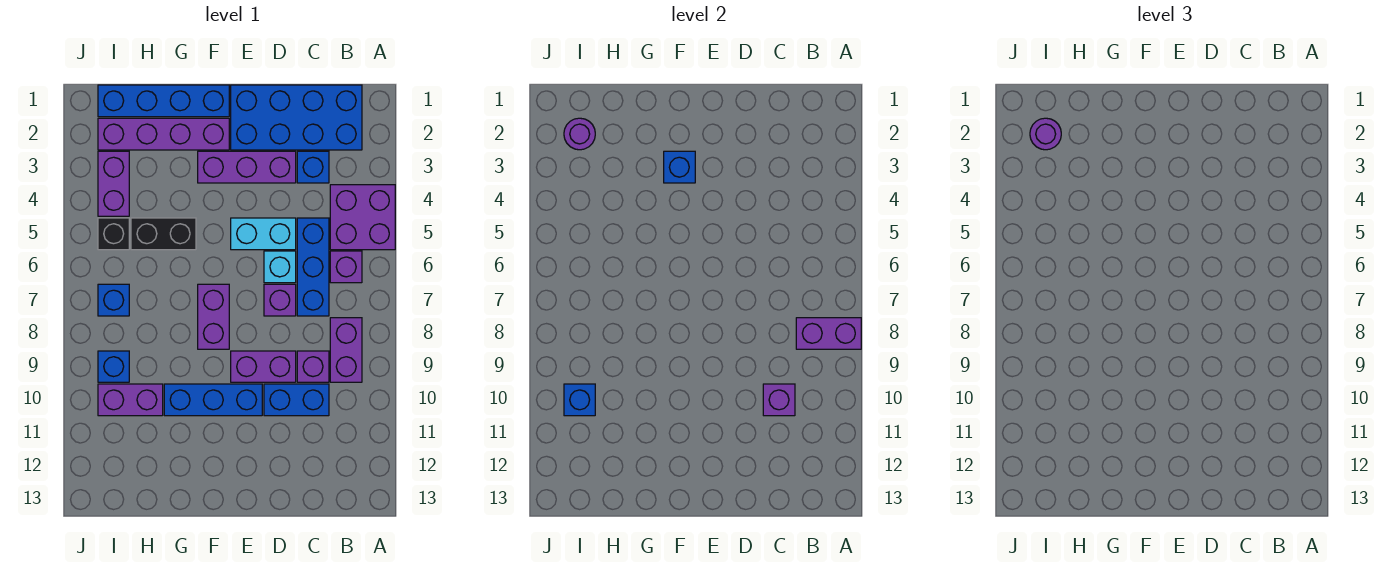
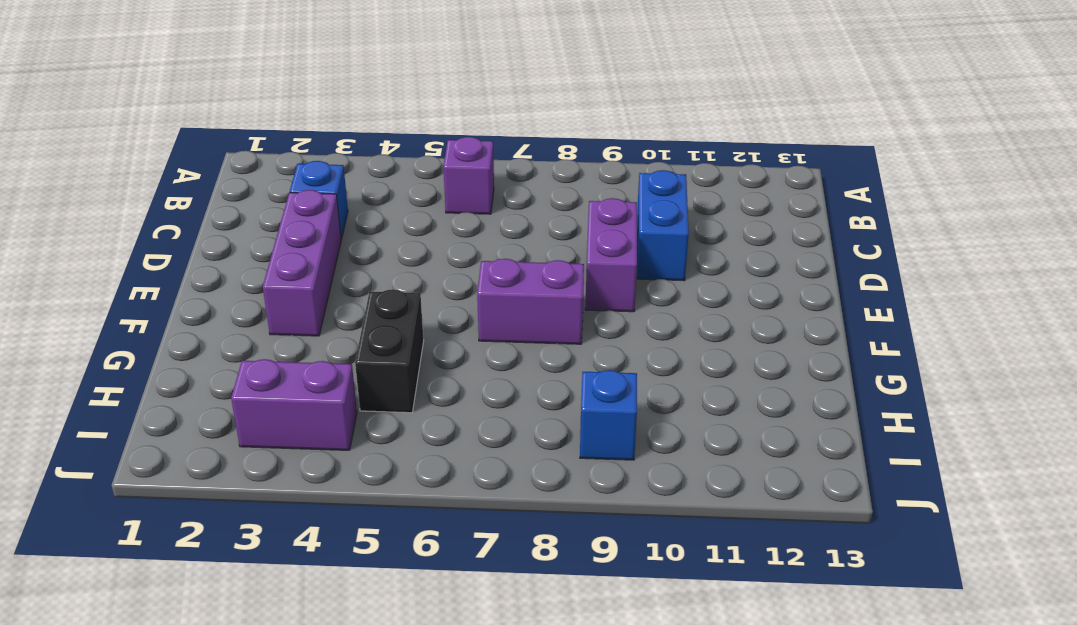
none -> purple brick A4:B5 level 1
none -> blue brick B1:E2 level 1
none -> purple brick B8:B9 level 1

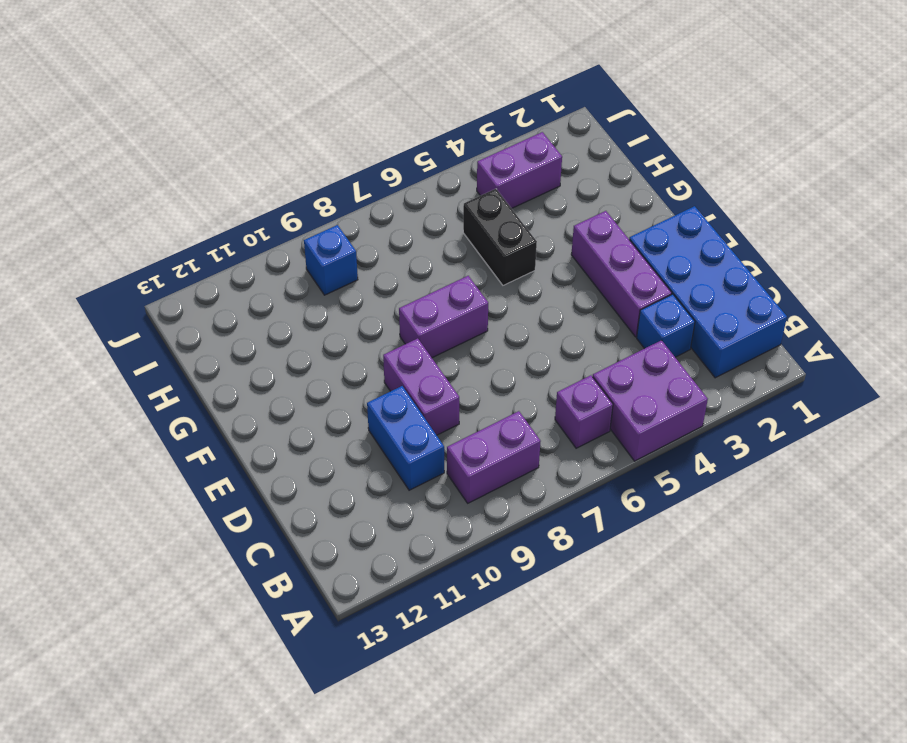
none -> blue brick C5:C7 level 1
none -> purple brick C9 level 1
none -> cyan brick D5:E5 level 1

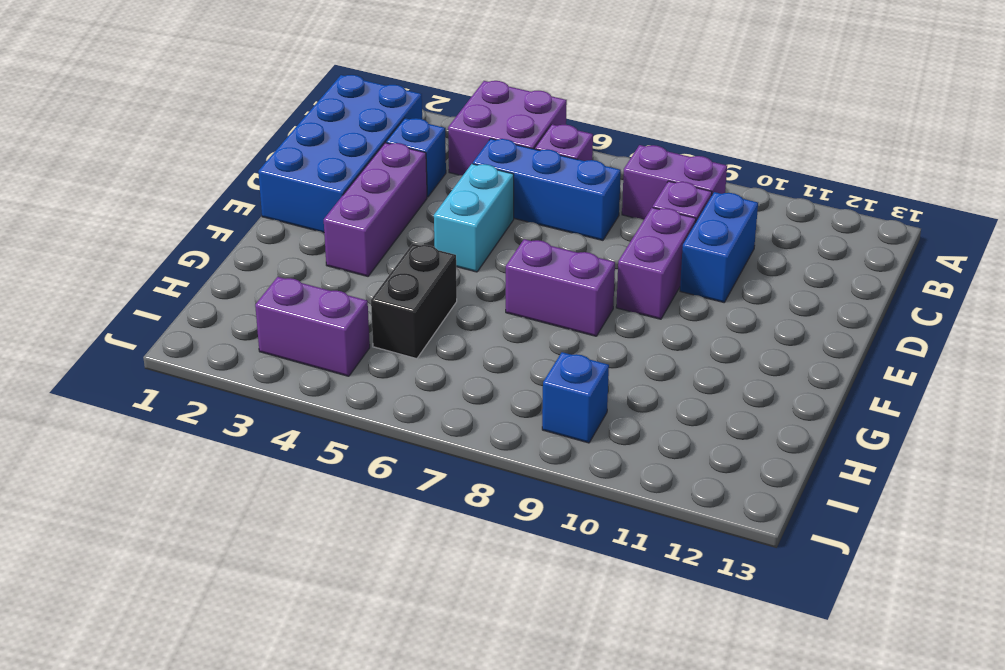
none -> cyan brick D6 level 1
none -> purple brick D7 level 1
none -> blue brick E10:G10 level 1

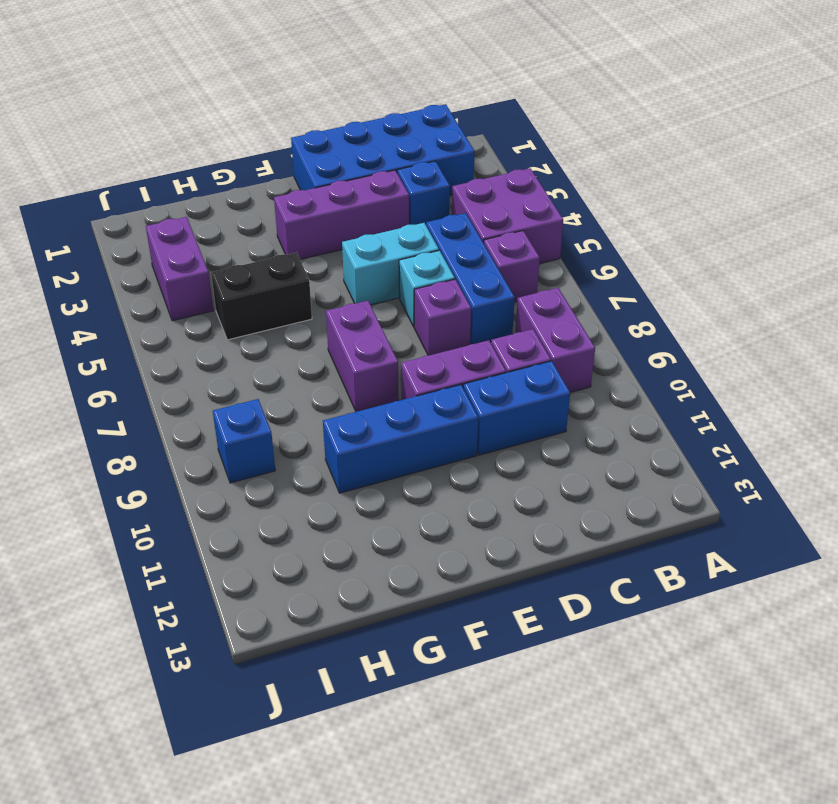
none -> blue brick F1:I1 level 1
none -> purple brick F2:I2 level 1
none -> purple brick H10:I10 level 1

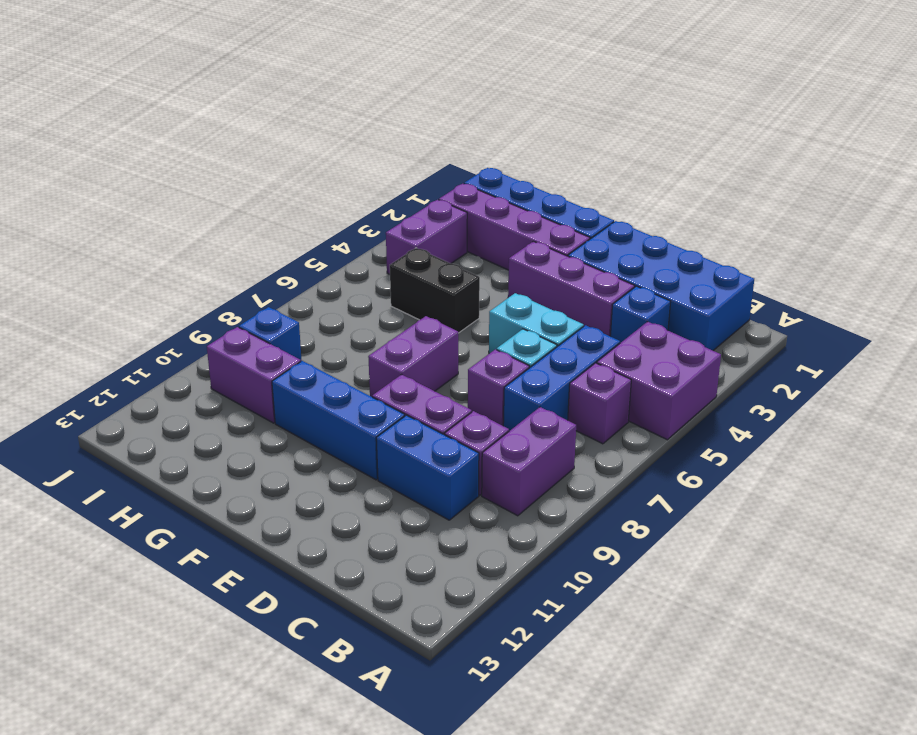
none -> black brick I5 level 1
none -> blue brick I7 level 1
none -> purple brick A8:B8 level 2

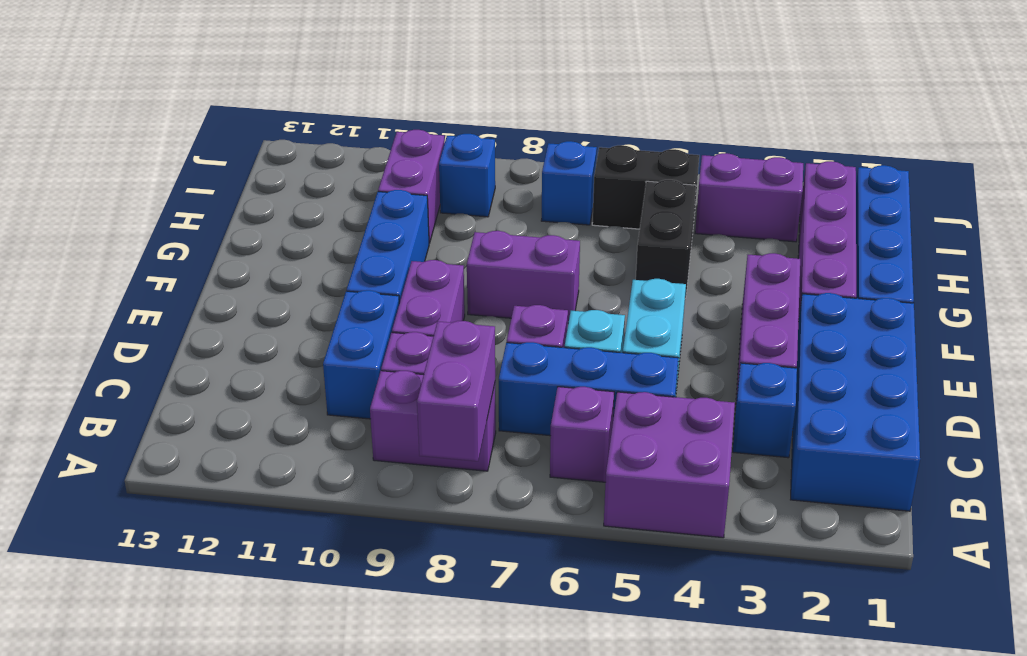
black brick I5:I6 level 1 -> black brick I5 level 1
none -> purple brick C10 level 2
none -> blue brick F3 level 2
none -> purple round brick I2 level 2

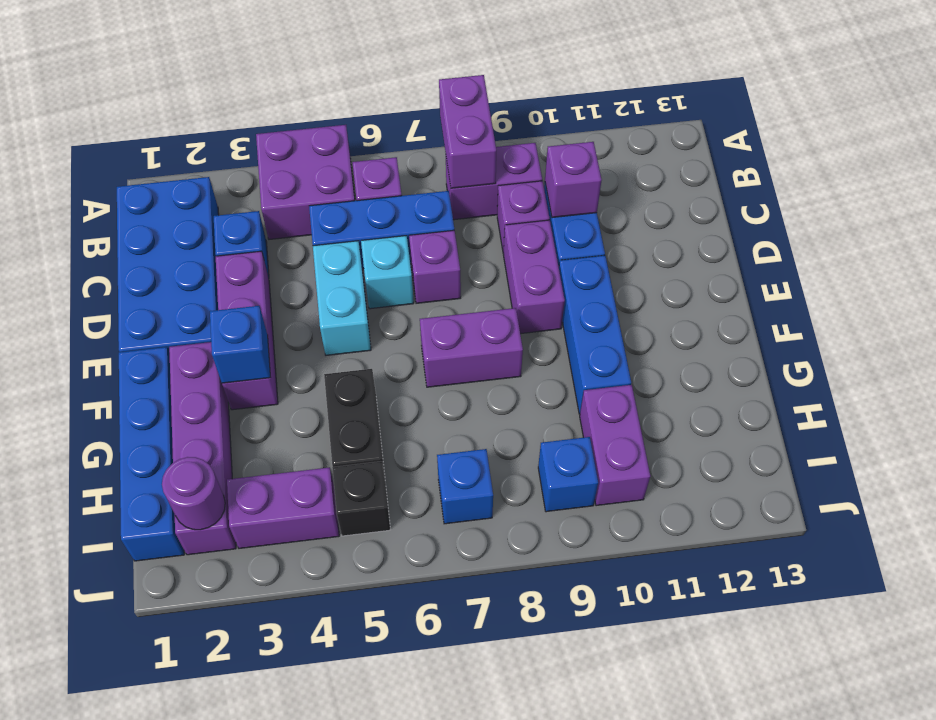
none -> blue brick I10 level 2
none -> purple round brick I2 level 3

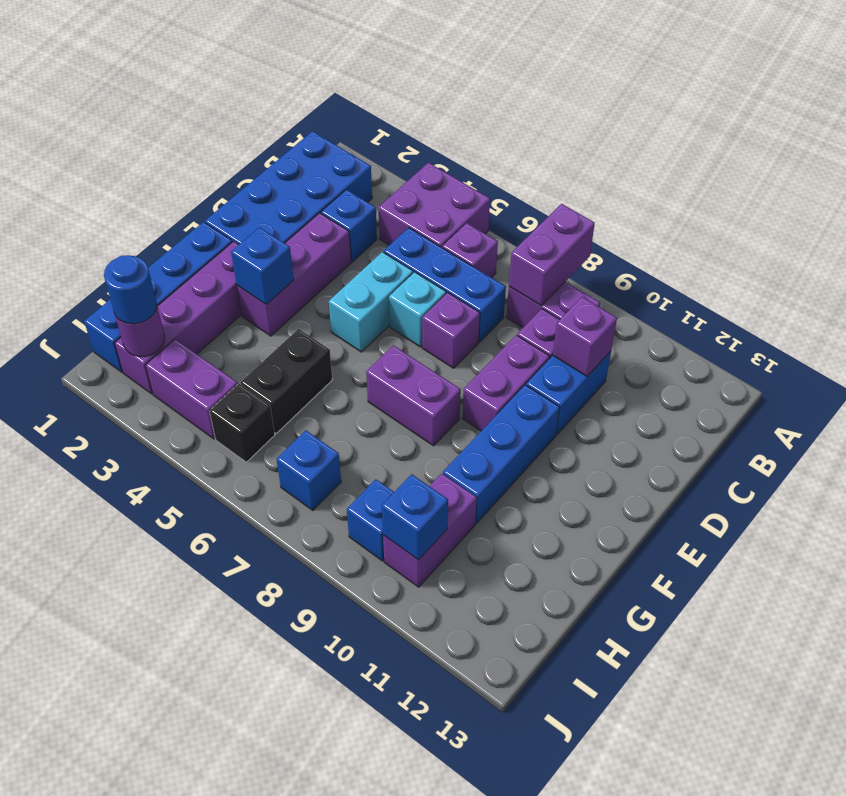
blue round brick I2 level 3 -> purple round brick I2 level 3

